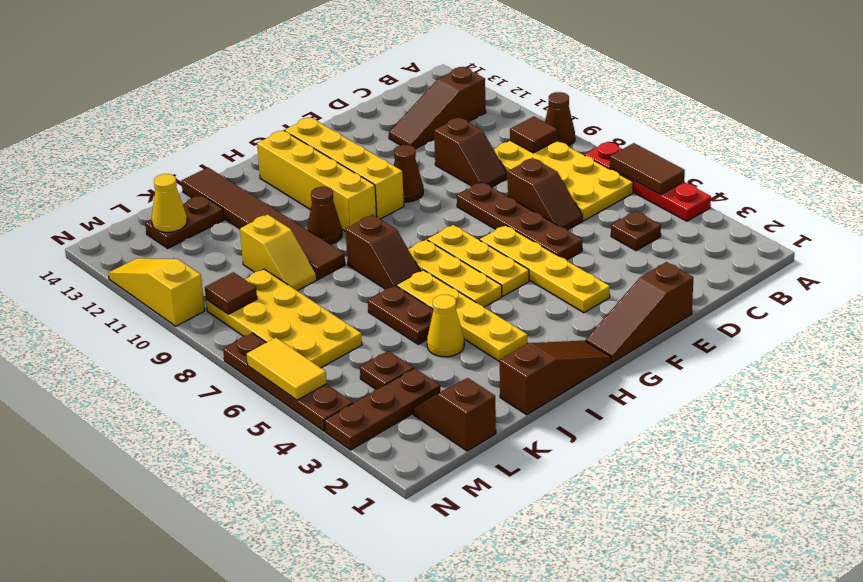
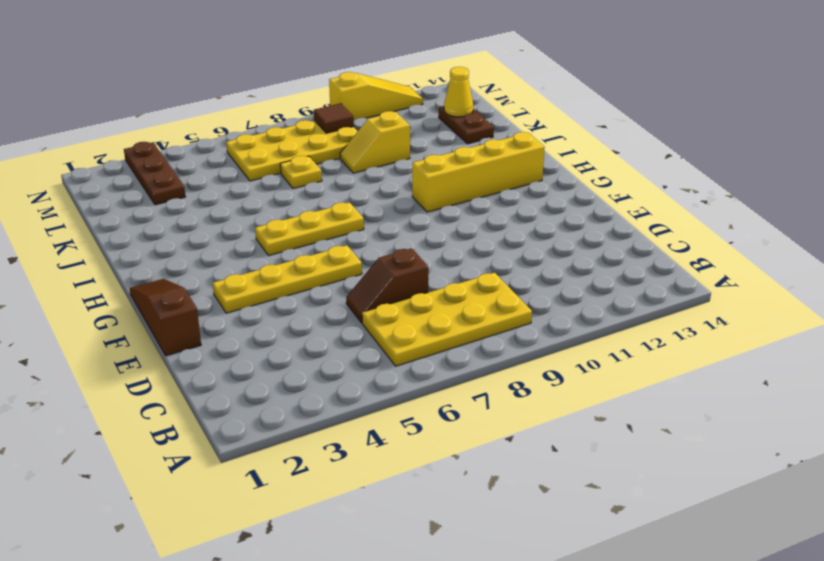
yellow plate K7 level 1 -> none
none -> red plate A4:A7 level 1
none -> brown cone A9 level 1
none -> brown slope B12:D12 level 1 top B
none -> brown plate C4 level 1

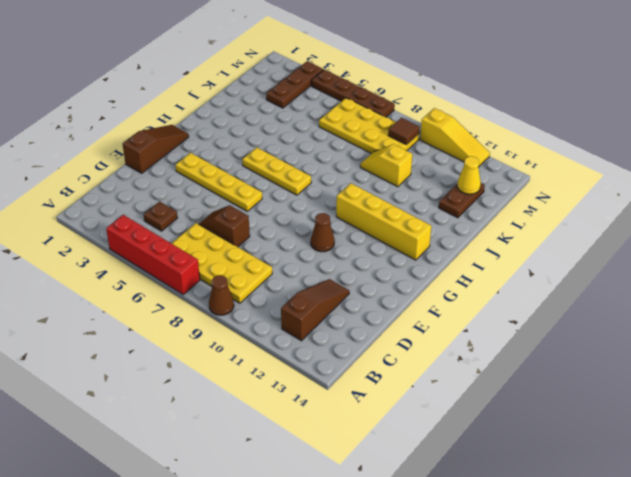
red brick A4:A7 level 1 -> red plate A4:A7 level 1
none -> brown slope D9:D10 level 1 top 10
none -> brown plate E5:E8 level 1
none -> yellow plate G5:G7 level 1
none -> yellow brick G10:G13 level 1

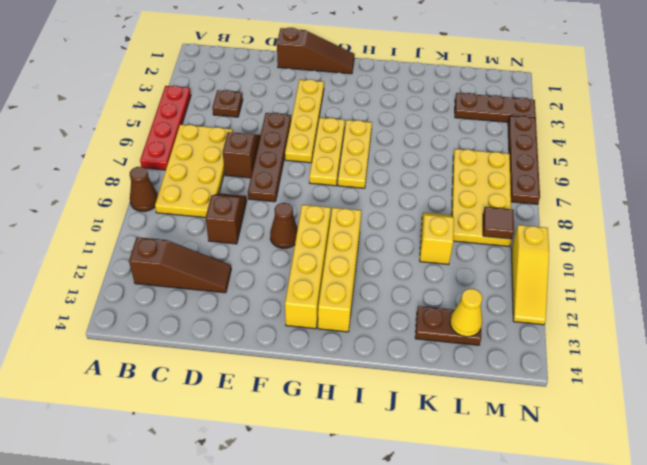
none -> brown slope H1:J1 level 1 top J
none -> yellow plate I3:I6 level 1
none -> brown slope I7:I8 level 1 top 8
none -> brown cone I10 level 1

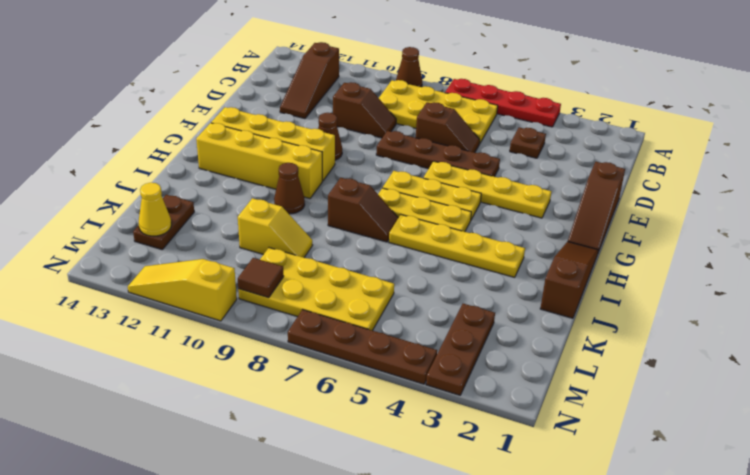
none -> yellow cone J4 level 1
none -> brown plate J5:J6 level 1
none -> brown tile J9:J14 level 1
none -> brown slope L1:L2 level 1 top 1

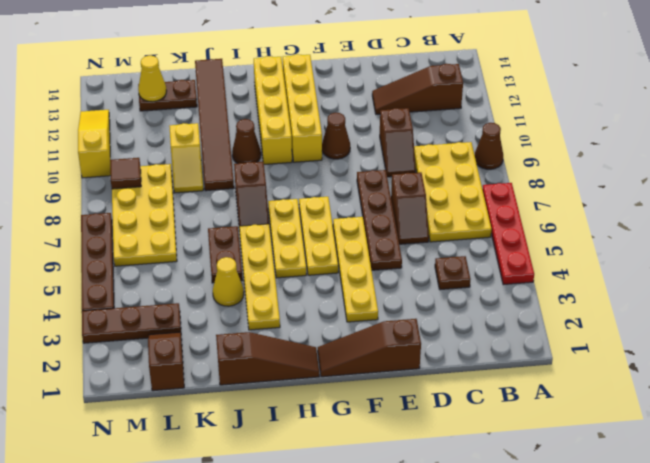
none -> brown plate L4 level 1
none -> brown tile A5:A6 level 2
none -> brown tile B9 level 2
none -> yellow tile N5:N6 level 2

